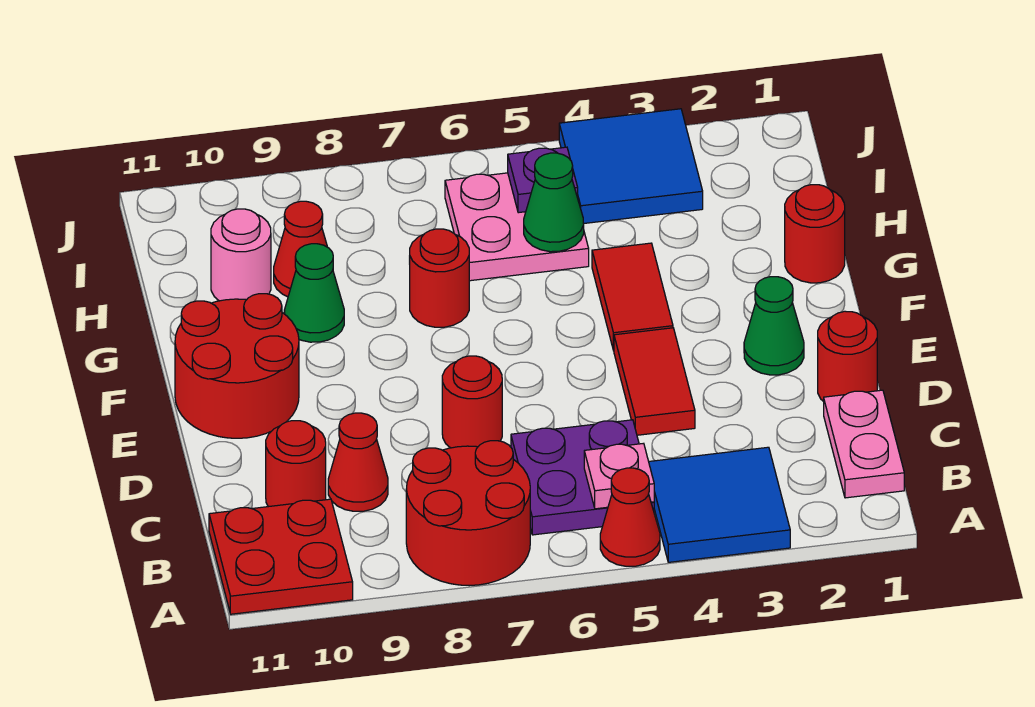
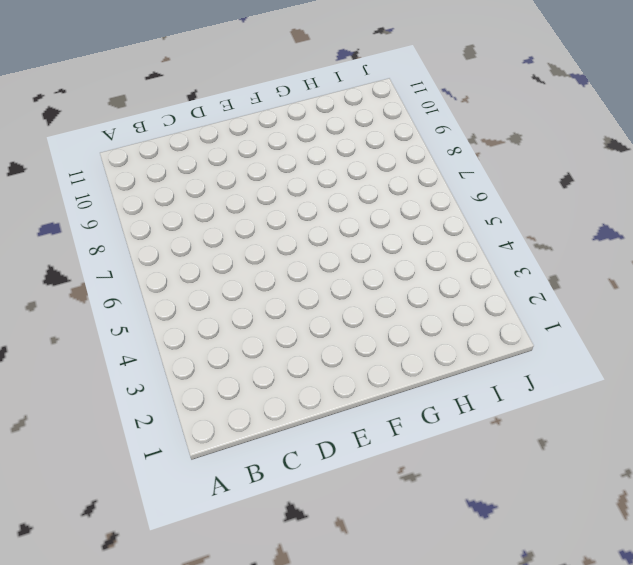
none -> blue tile A3:B4 level 1
none -> red cone A5 level 1
none -> red round brick A7:B8 level 1

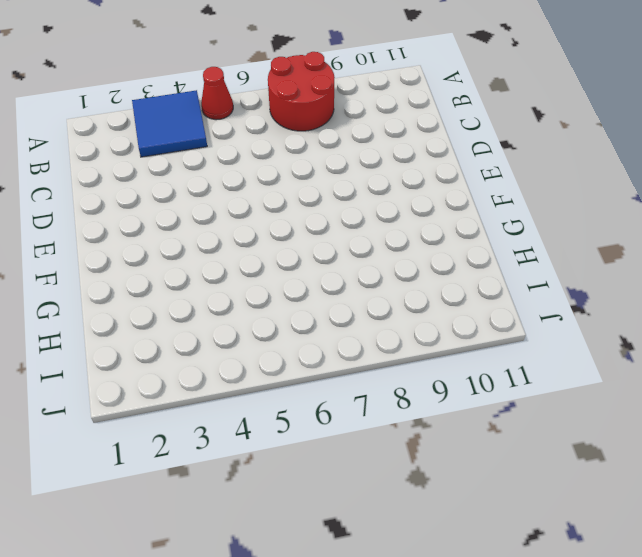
none -> red plate A10:B11 level 1
none -> pink plate B1:C1 level 1
none -> purple plate B5:C6 level 1

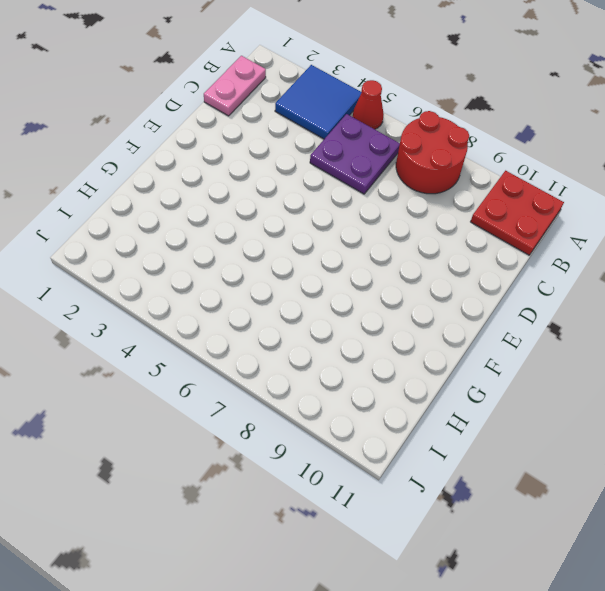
none -> red cone C9 level 1
none -> red round brick C10 level 1
none -> red round brick D1 level 1

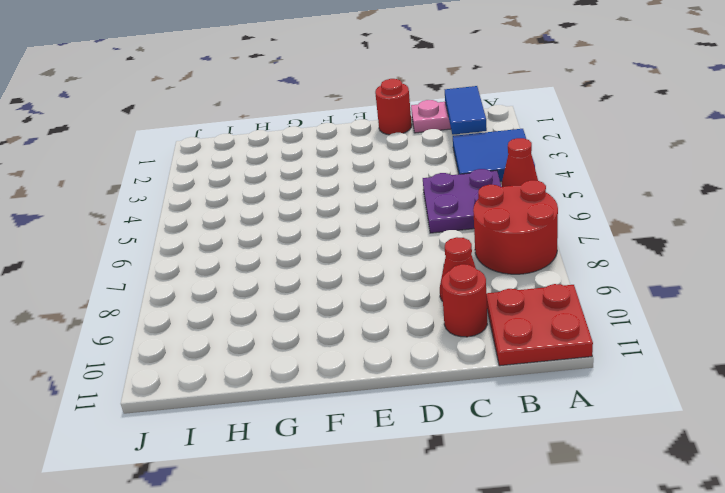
blue tile B1:B2 level 2 -> none
none -> red tile D4:E4 level 1
none -> red round brick D7 level 1
none -> green cone E2 level 1

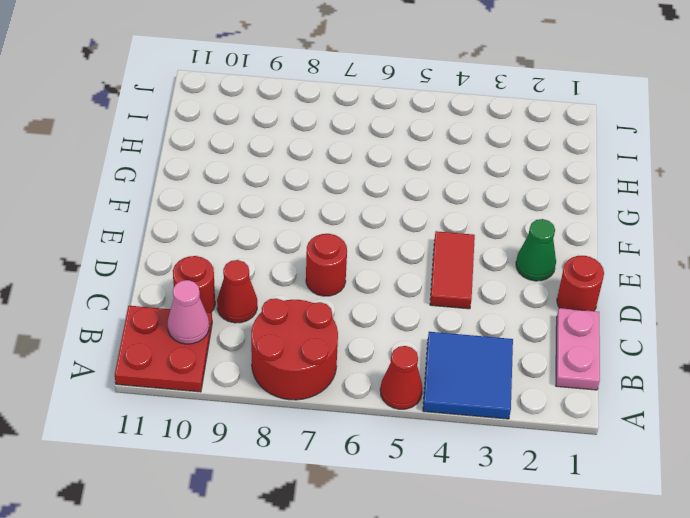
pink cone B10 level 2 -> none
none -> purple plate B5:C6 level 1
none -> red round brick E10:F11 level 1
none -> red tile F4:G4 level 1

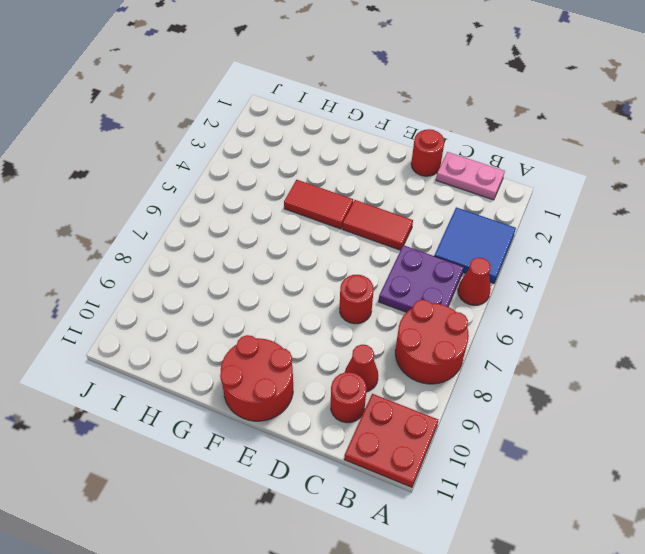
none -> green cone E2 level 1
none -> red round brick G1 level 1
none -> red round brick G7 level 1

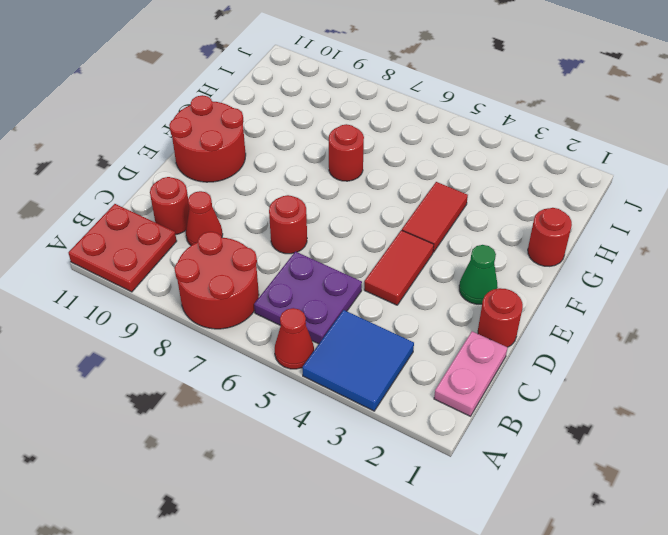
none -> green cone G9 level 1
none -> pink plate H5:I6 level 1
none -> red cone H9 level 1

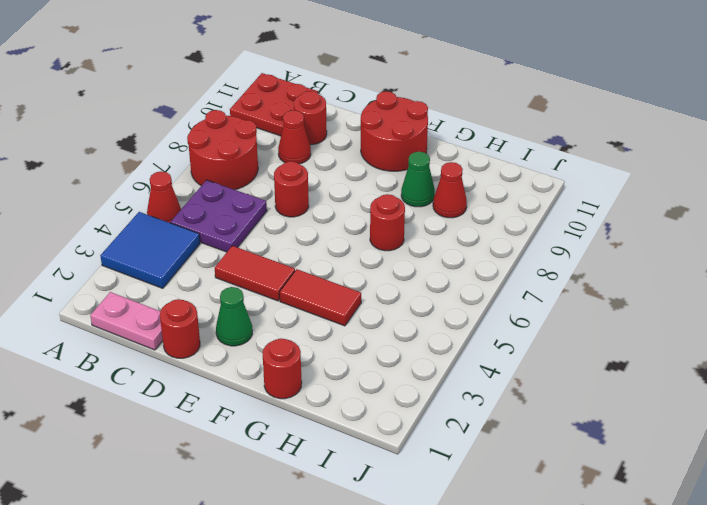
none -> pink plate H5:I6 level 1
none -> pink round brick H10 level 1
none -> blue tile I3:J4 level 1

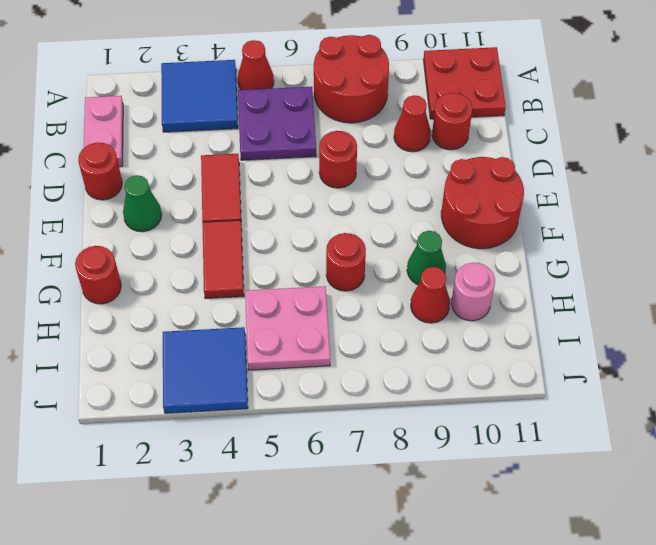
none -> pink plate B5 level 2
none -> green cone H5 level 2
none -> purple plate I5 level 2

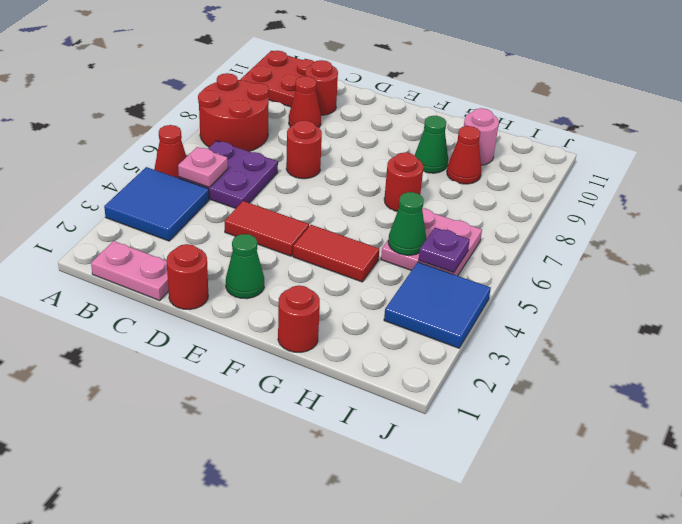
none -> red round brick E10:F11 level 1

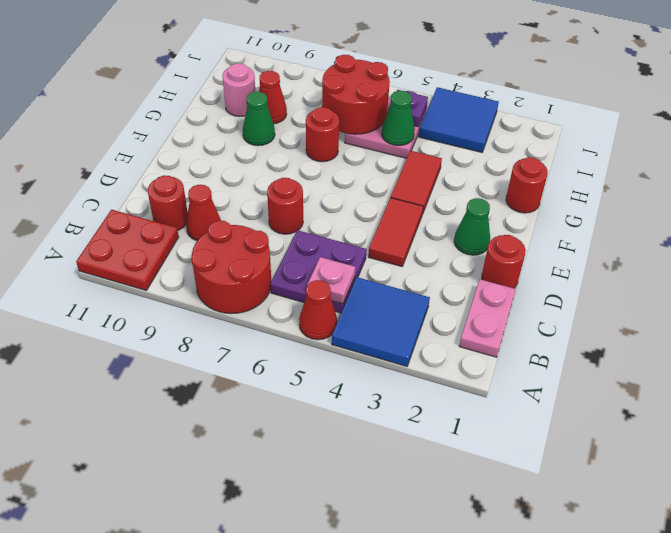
red round brick H6:I7 level 2 -> red round brick E10:F11 level 1

